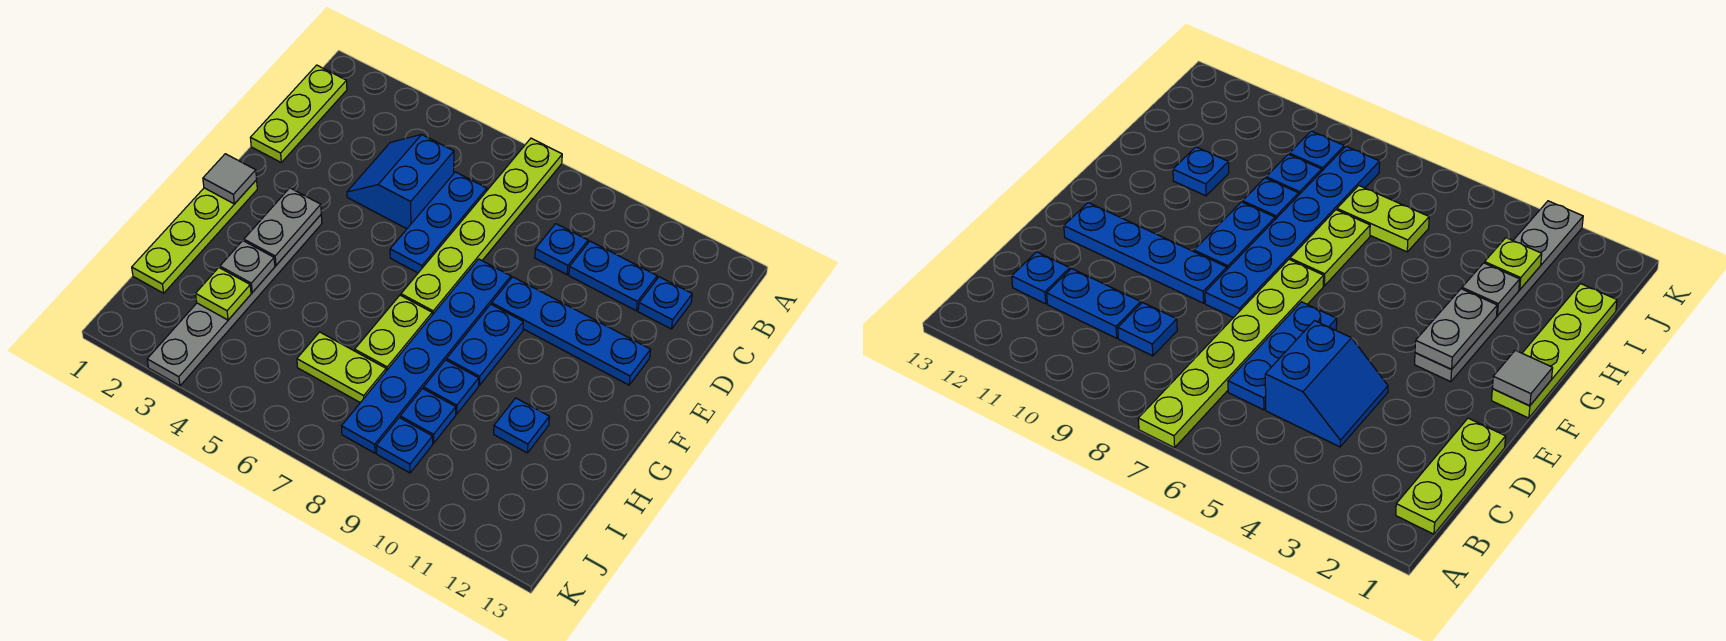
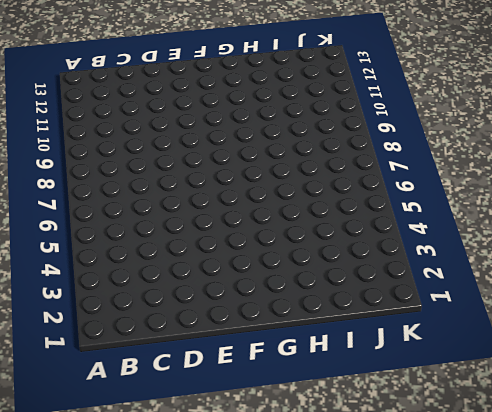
none -> lime plate A7:F7 level 1
none -> lime plate B1:D1 level 1
none -> blue slope C4:D5 level 1 top 5

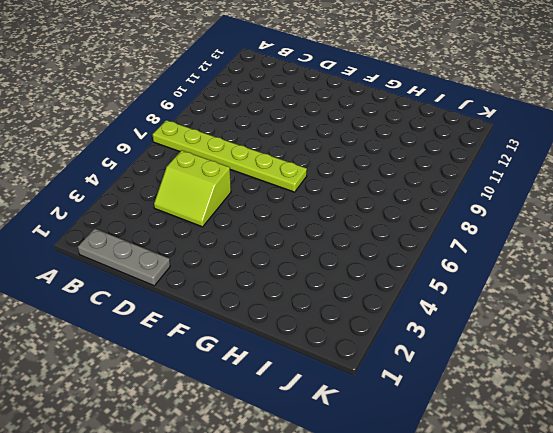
grey plate B1:D1 level 1 -> lime plate B1:D1 level 1
lime slope C4:D5 level 1 top 5 -> blue slope C4:D5 level 1 top 5
none -> blue plate C6:E6 level 1
none -> blue plate C9 level 1
none -> blue plate C10:C11 level 1

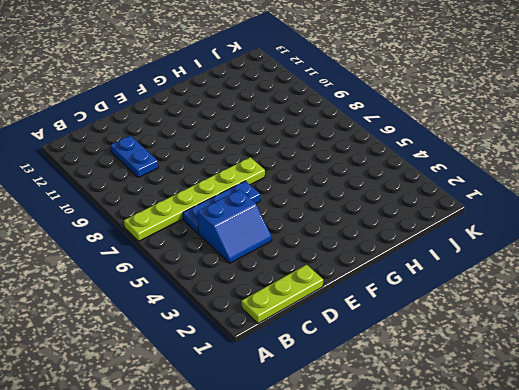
none -> blue plate C9 level 1
none -> blue plate C12 level 1
none -> blue plate E8:J8 level 1

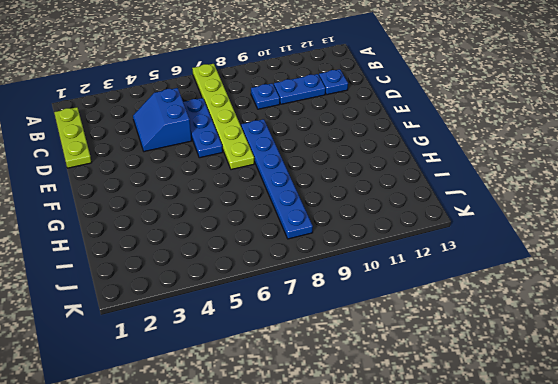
none -> blue plate E9:E12 level 1
none -> lime plate F1:I1 level 1
none -> grey plate F3:K3 level 1

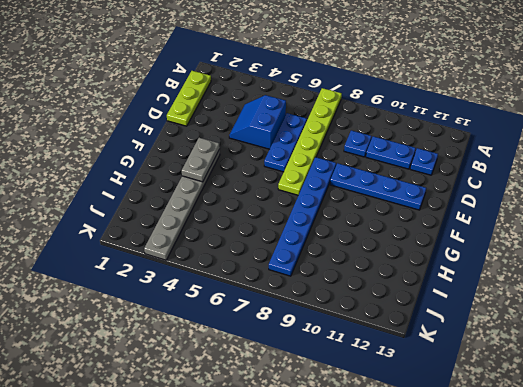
none -> lime plate F1:I1 level 1
none -> blue plate F9:G9 level 1
none -> lime plate G7:H7 level 1

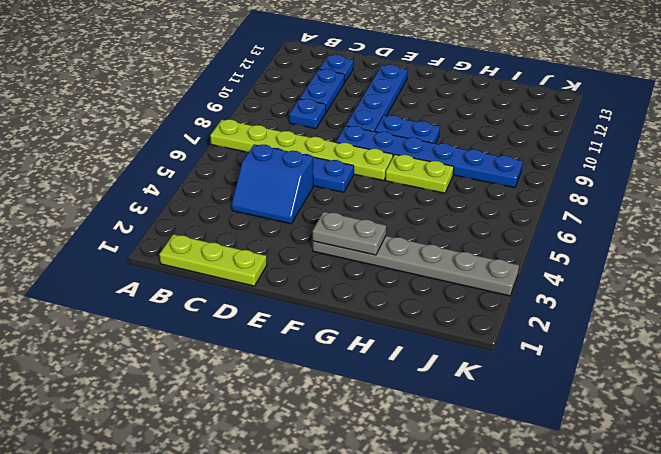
none -> lime plate F1:I1 level 1
none -> blue plate H9 level 1
none -> blue plate H11 level 1

